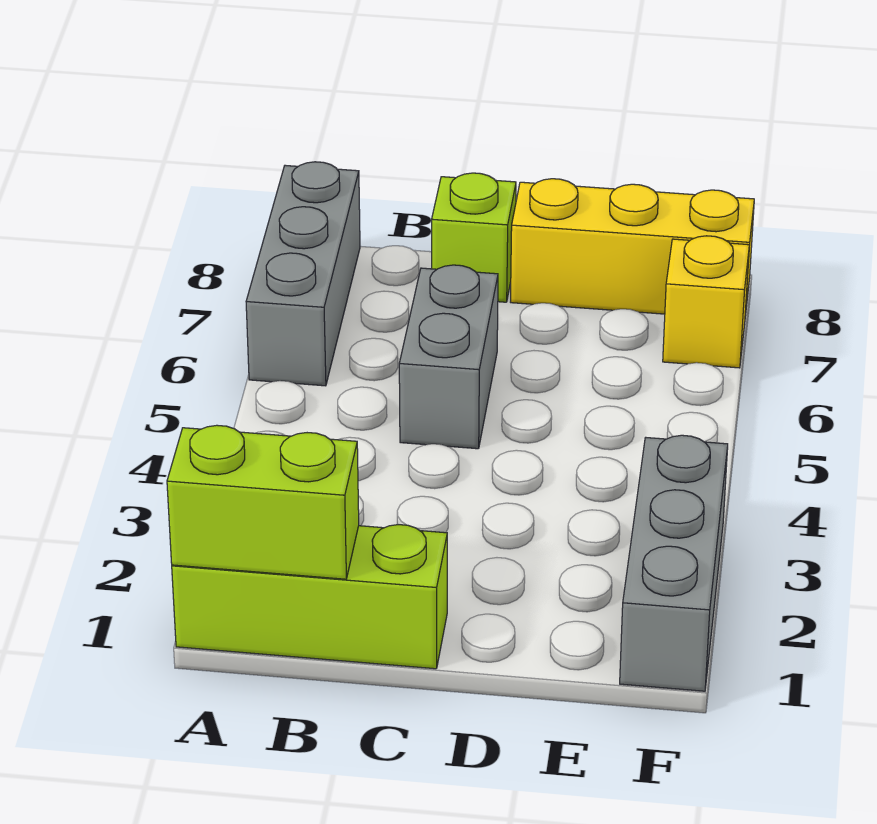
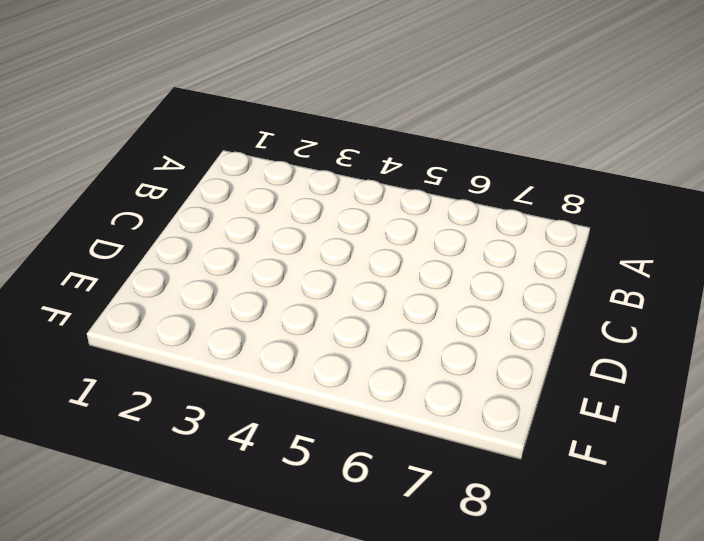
none -> lime brick A1:C1 level 1
none -> grey brick A6:A8 level 1

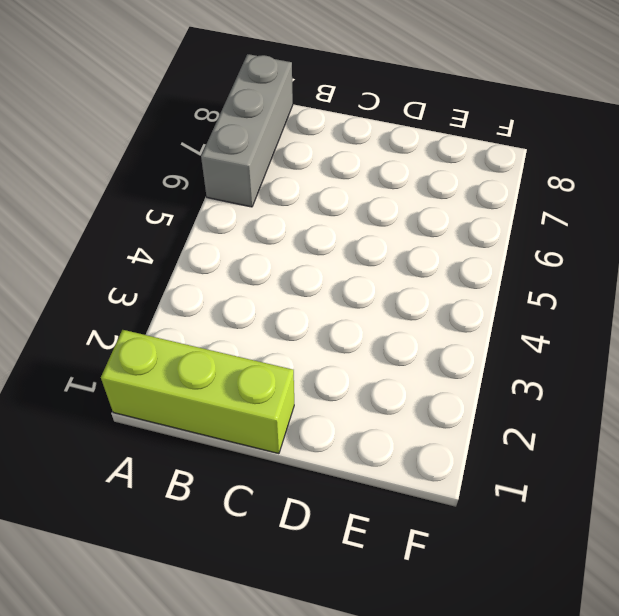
none -> grey brick C5:C6 level 1
none -> lime brick C8 level 1

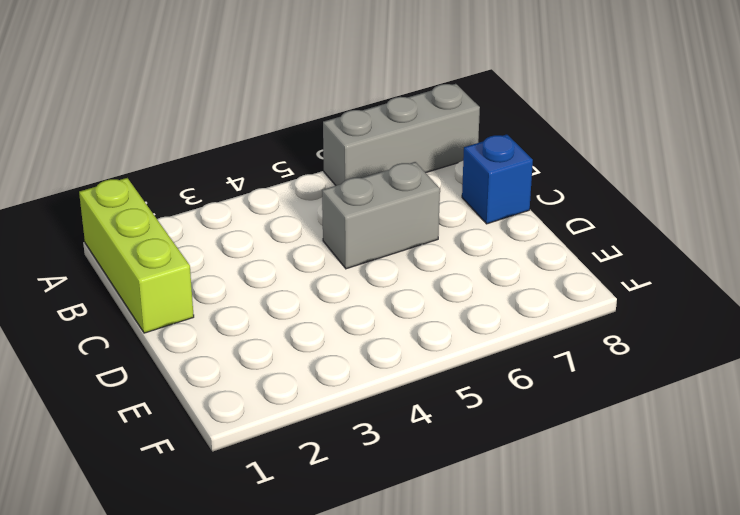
blue brick C8 level 1 -> lime brick C8 level 1
none -> yellow brick D8:F8 level 1
none -> grey brick F1:F3 level 1

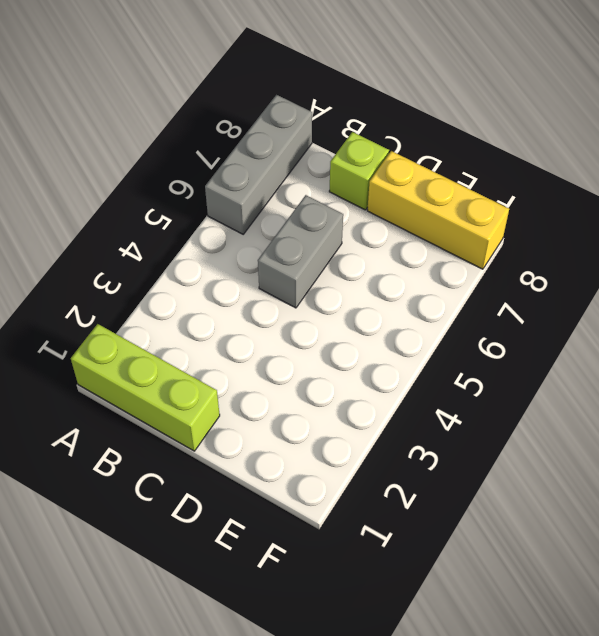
none -> grey brick F1:F3 level 1
none -> yellow brick F7 level 1

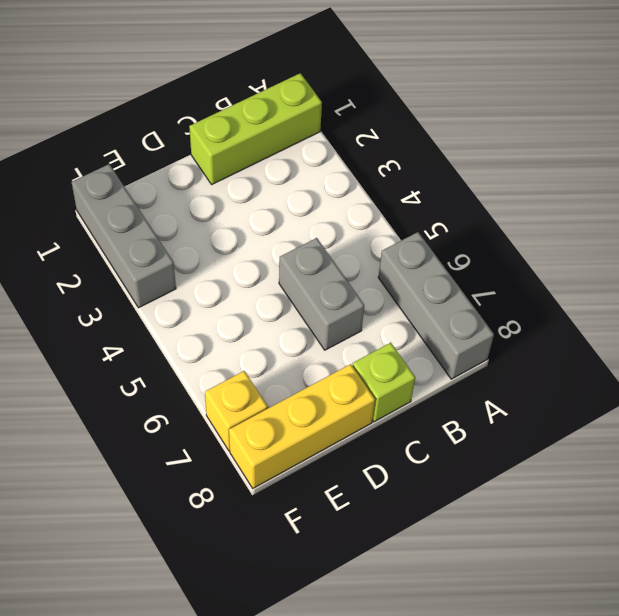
none -> lime brick A1:B1 level 2

